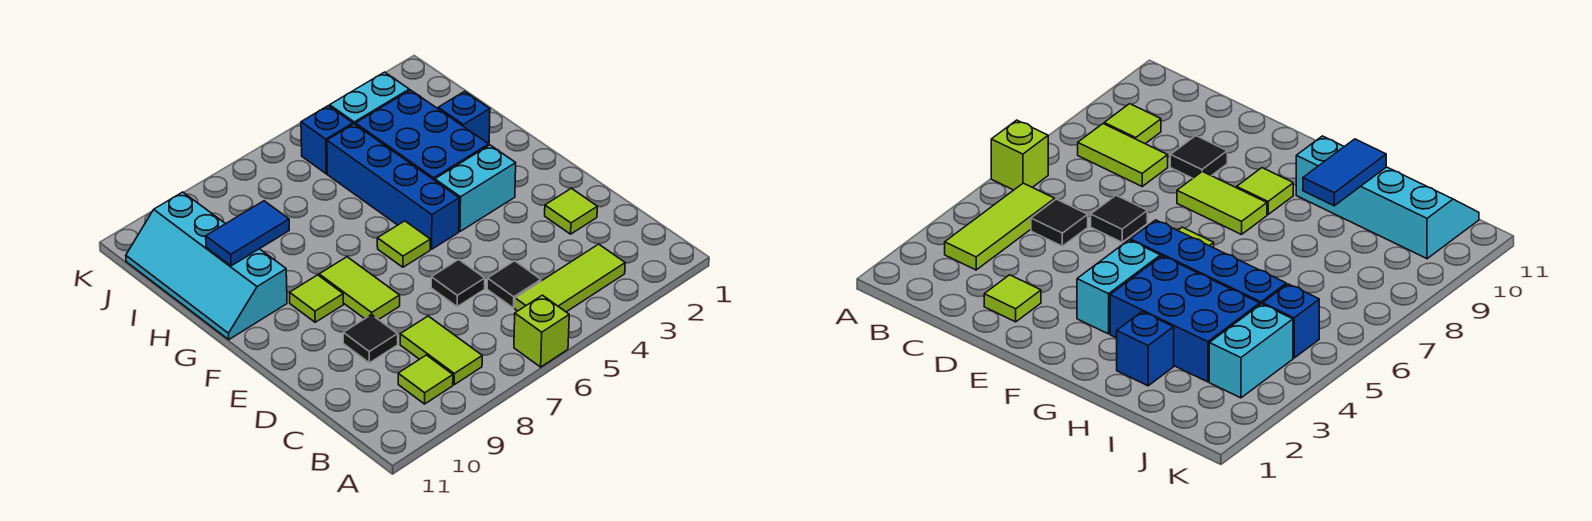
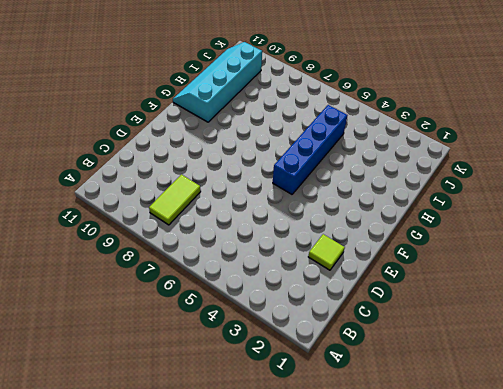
none -> lime brick A6 level 1
none -> lime tile B3:B5 level 1
none -> lime tile B9 level 1

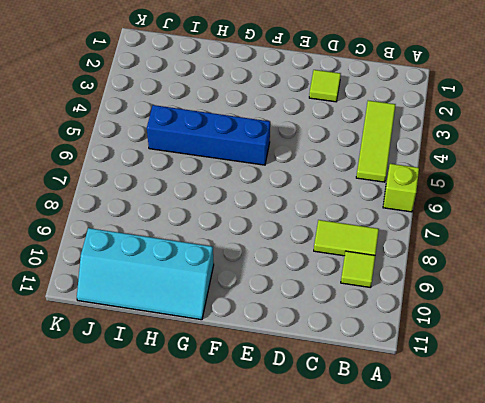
none -> black tile C5 level 1
none -> black tile D6 level 1
none -> black tile D9 level 1

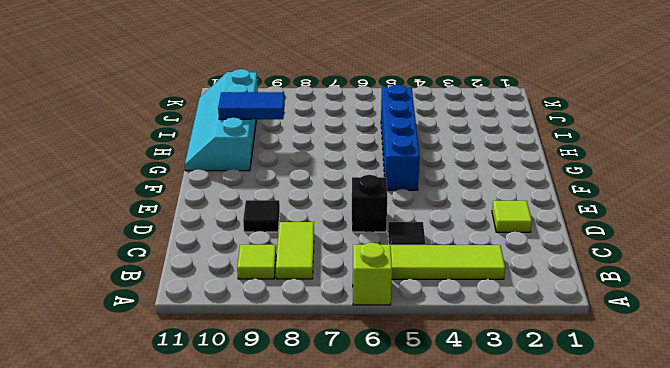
black brick D6 level 1 -> black tile D6 level 1
none -> lime tile E8:F8 level 1
none -> cyan brick F3:F4 level 1
none -> lime tile F6 level 1

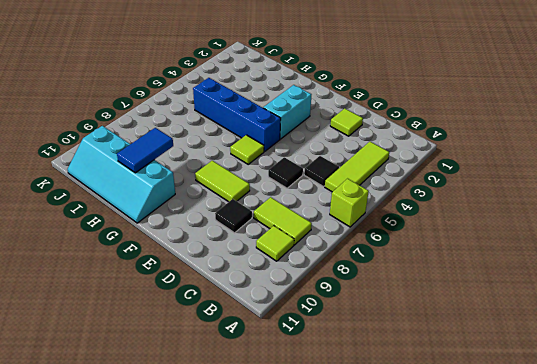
none -> lime tile F9 level 1
none -> blue brick G3:I4 level 1
none -> blue brick H2 level 1

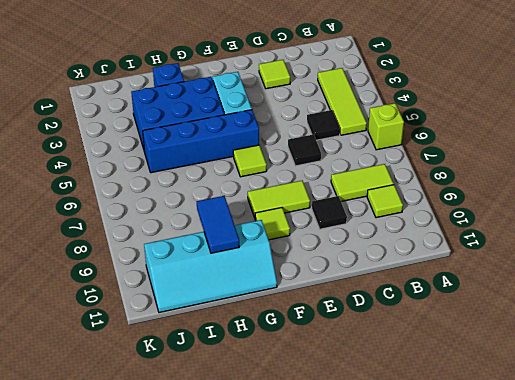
none -> cyan brick J3:J4 level 1
none -> blue brick J5 level 1

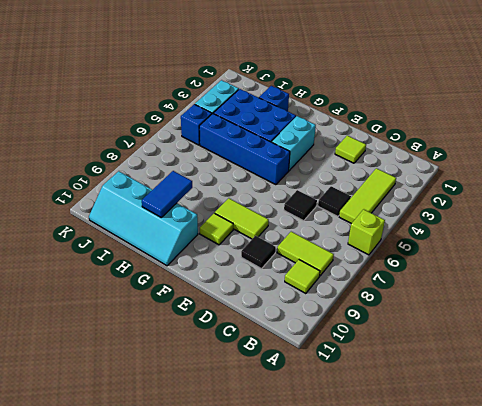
none -> lime tile F6 level 1

